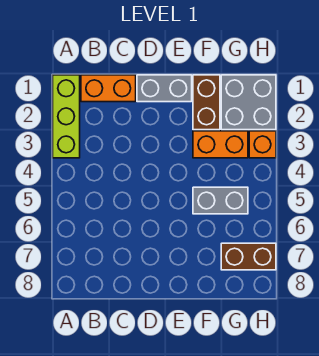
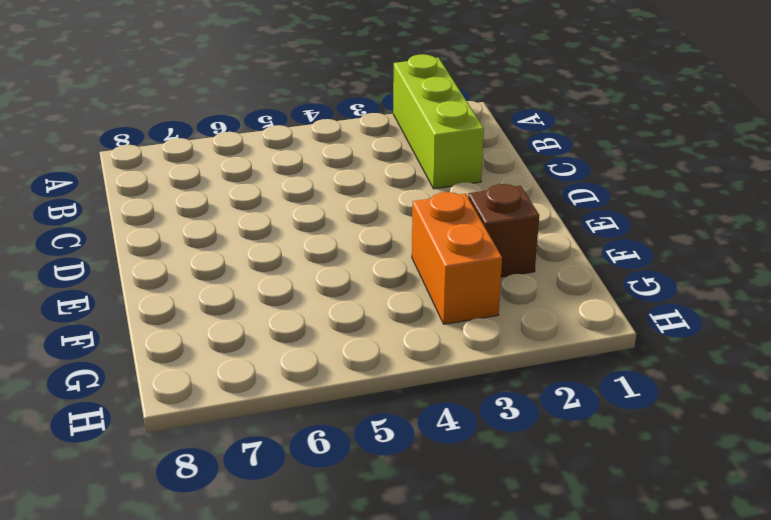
lime brick A2:C2 level 1 -> lime brick A1:A3 level 1
brown brick F2 level 1 -> brown brick F1:F2 level 1
none -> orange brick B1:C1 level 1
none -> grey brick D1:E1 level 1

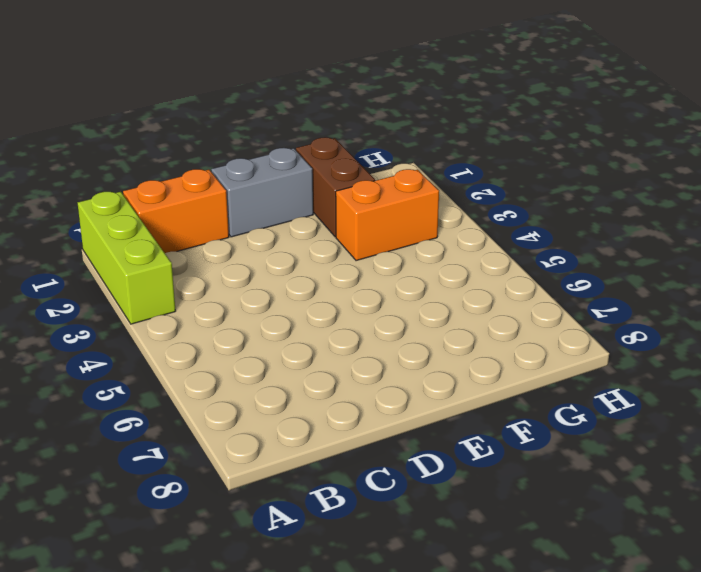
none -> grey brick F5:G5 level 1
none -> grey brick G1:H2 level 1

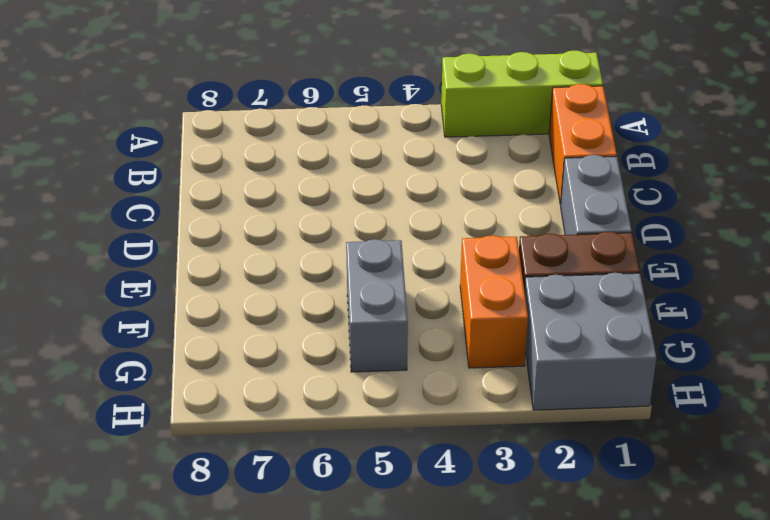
none -> brown brick G7:H7 level 1
none -> orange brick H3 level 1

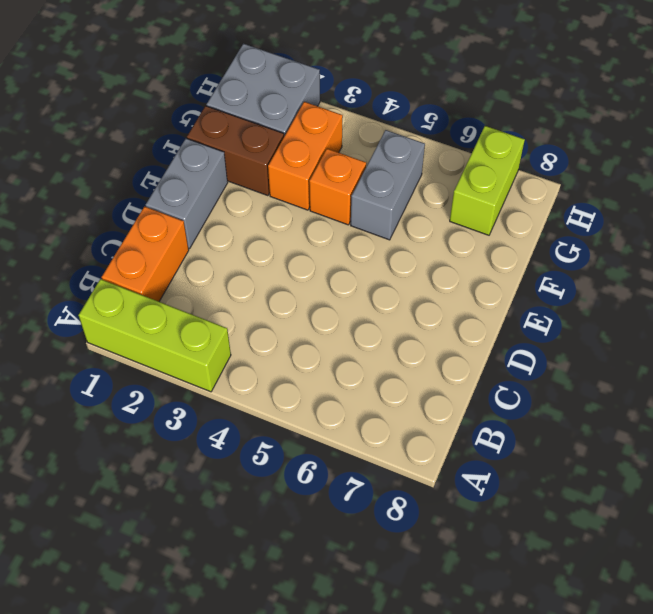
orange brick F4 level 1 -> orange brick H3 level 1
lime brick G7:H7 level 1 -> brown brick G7:H7 level 1

